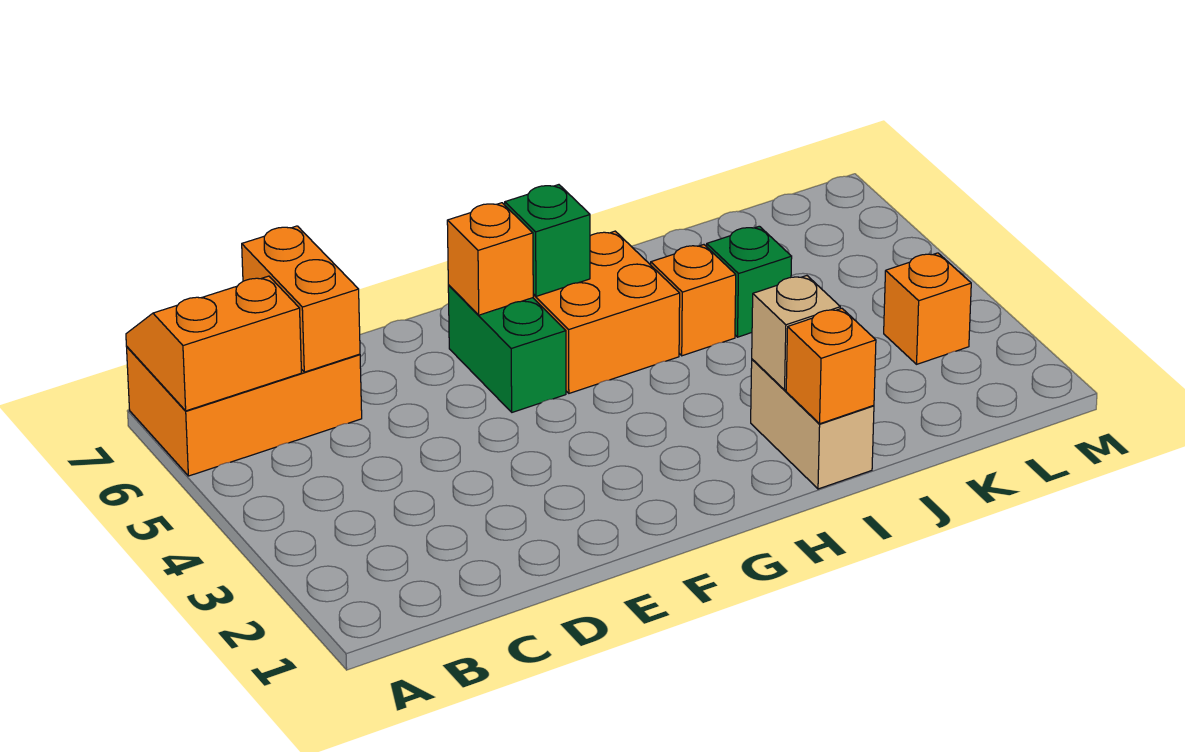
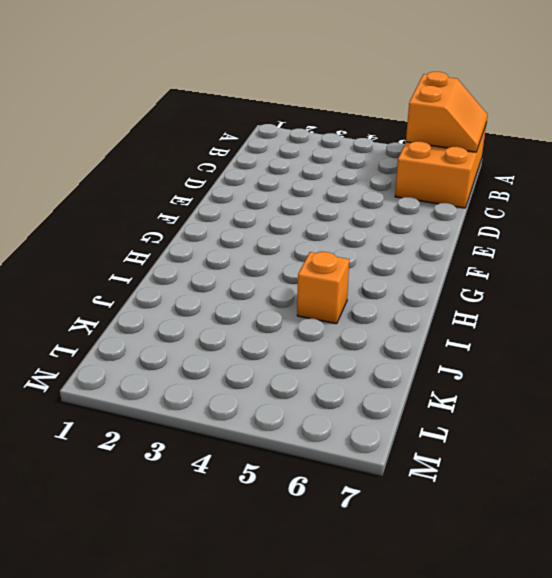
none -> green brick F5:F6 level 1
none -> orange brick G5:H6 level 1
none -> tan brick I1:I2 level 1

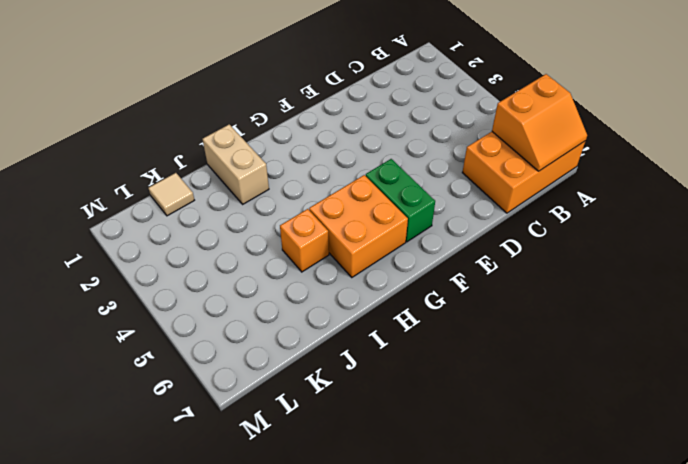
tan tile K1 level 1 -> none
none -> green brick J5 level 1
none -> orange brick L3 level 1
none -> orange brick C6:C7 level 2

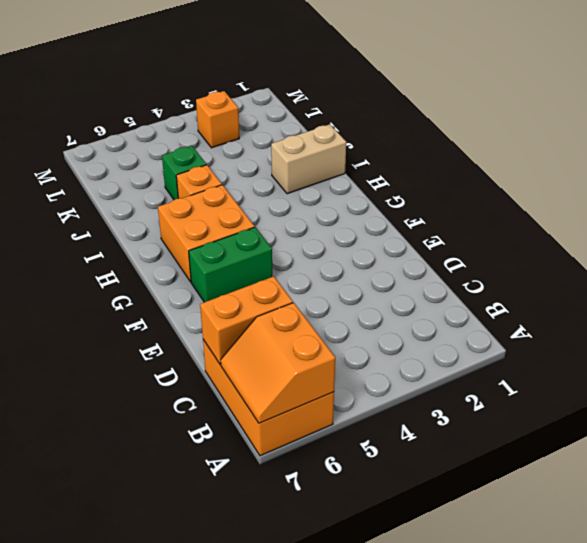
none -> orange brick F6 level 2
none -> green brick G6 level 2
none -> orange brick I1 level 2

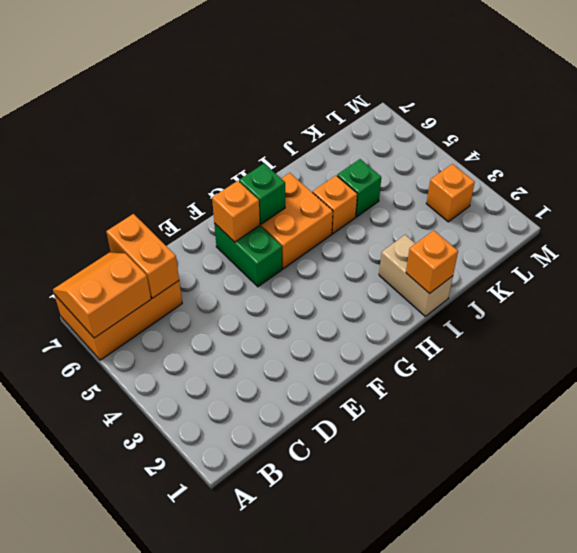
none -> tan brick I2 level 2

